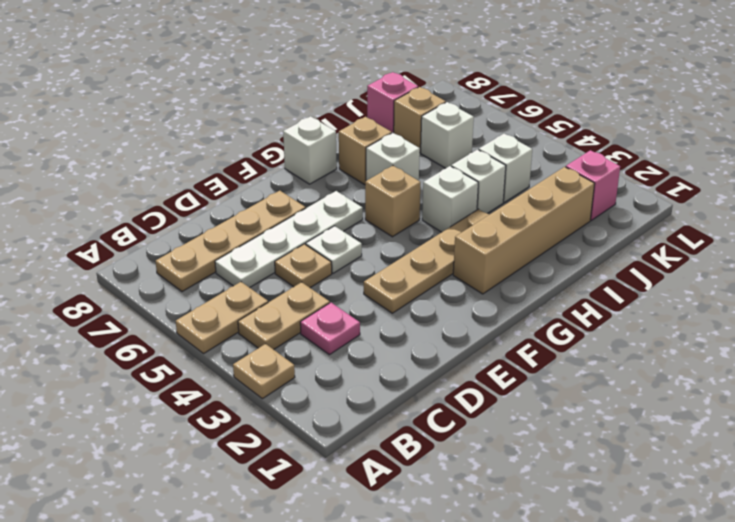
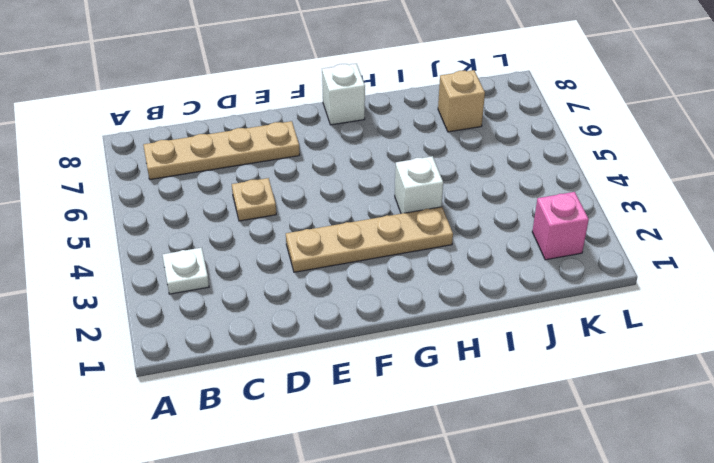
white plate B3 level 1 -> white plate E5 level 1
none -> tan plate A3 level 1
none -> tan plate A5:B5 level 1
none -> tan plate B4:C4 level 1

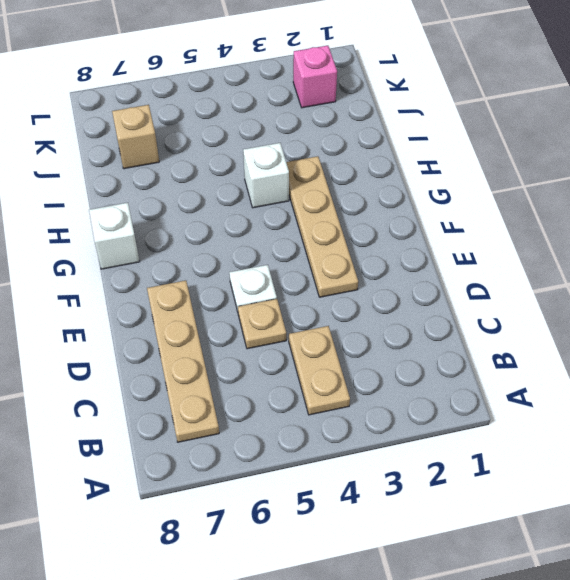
none -> tan plate A3 level 1
none -> tan plate A5:B5 level 1
none -> pink plate C3 level 1

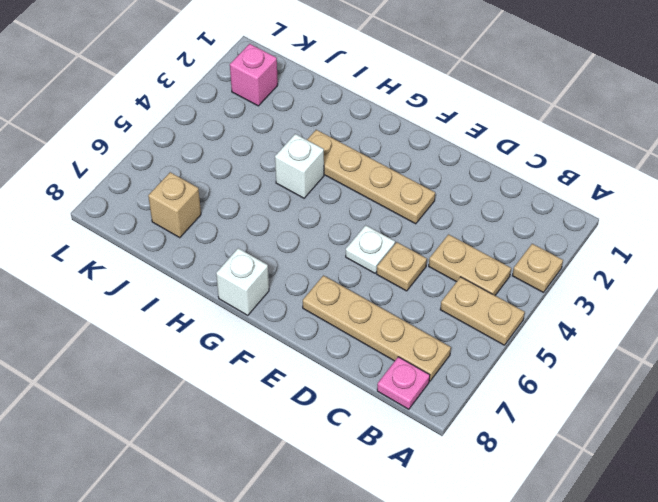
pink plate B8 level 1 -> pink plate C3 level 1
none -> white plate C6:F6 level 1
none -> tan brick G2:J2 level 1
none -> tan brick G5 level 1

